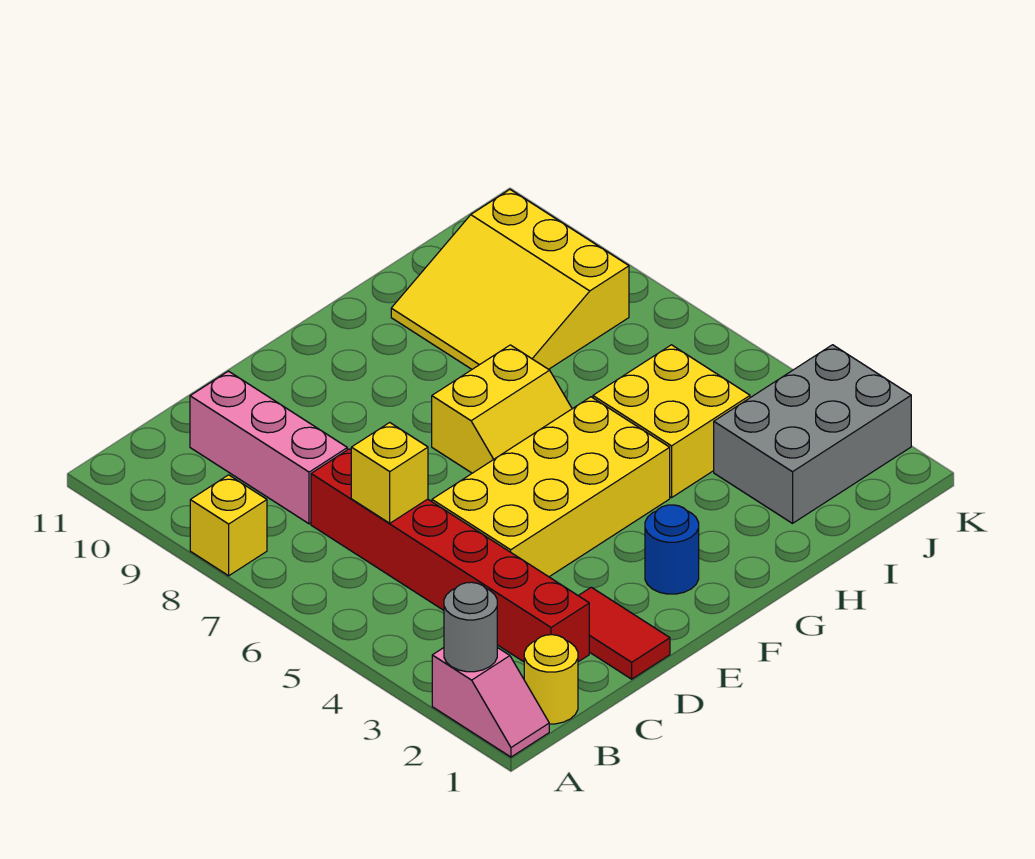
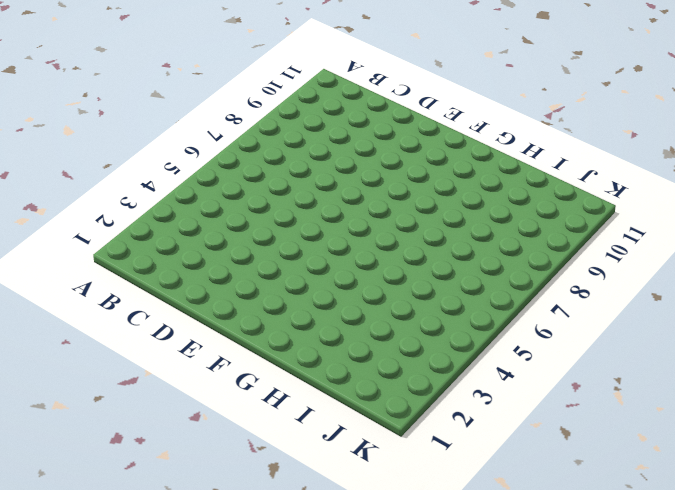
none -> pink slope A1:A2 level 1 top 2
none -> yellow brick A8 level 1
none -> yellow round brick B1 level 1

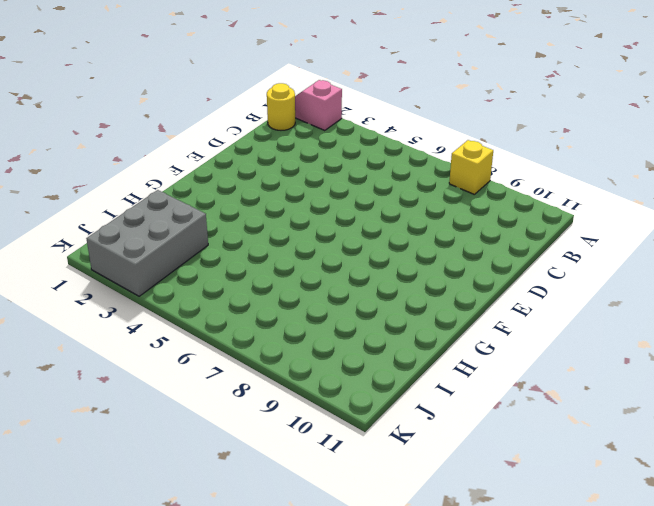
none -> red brick C2:C7 level 1
none -> pink brick C8:C10 level 1
none -> red tile D1:D2 level 1

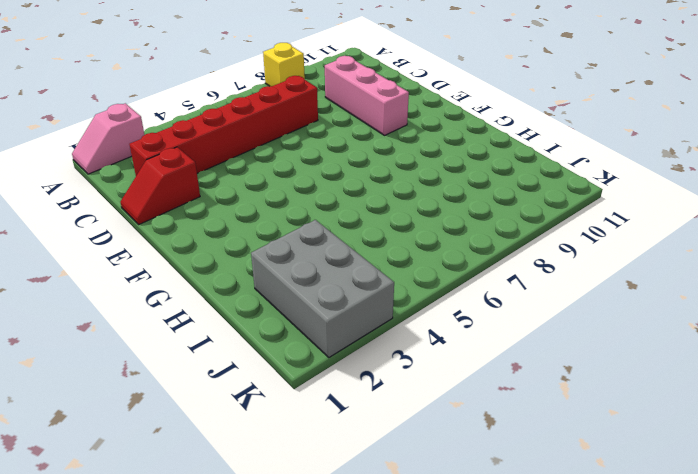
pink brick C9:E9 level 1 -> pink brick C8:C10 level 1
red slope D1:D2 level 1 top 2 -> red tile D1:D2 level 1
none -> yellow round brick B1 level 1
none -> yellow brick D4:G5 level 1
none -> blue round brick F2 level 1

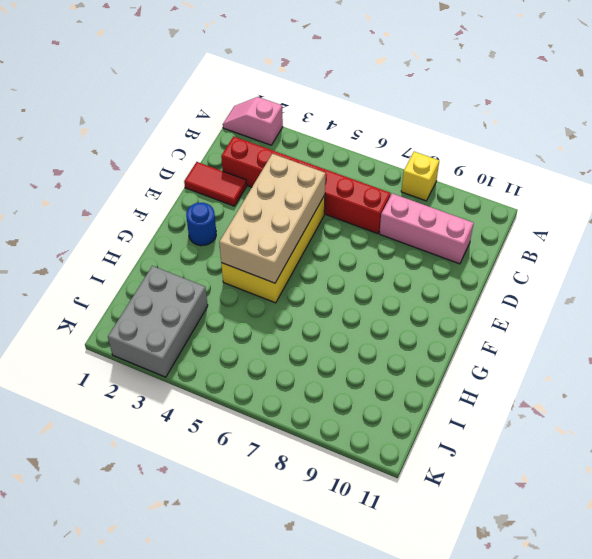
tan brick D4:G5 level 2 -> none
none -> yellow round brick B1 level 1
none -> yellow slope F6:G7 level 1 top 7
none -> yellow brick H4:I5 level 1

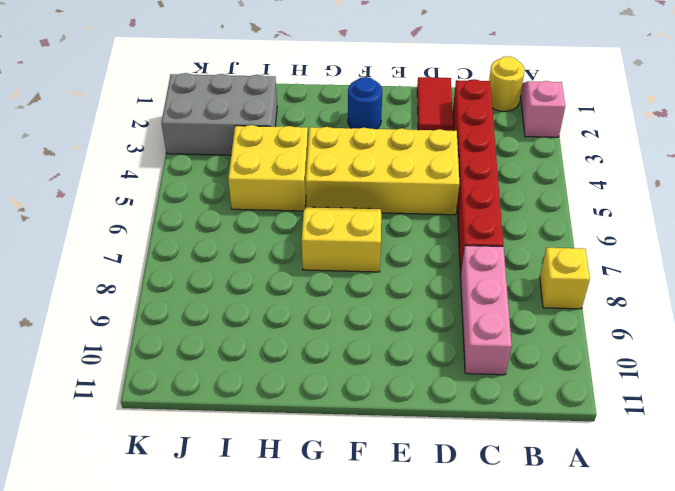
none -> yellow slope H8:J10 level 1 top J
none -> grey round brick A2 level 2
none -> yellow brick C6 level 2

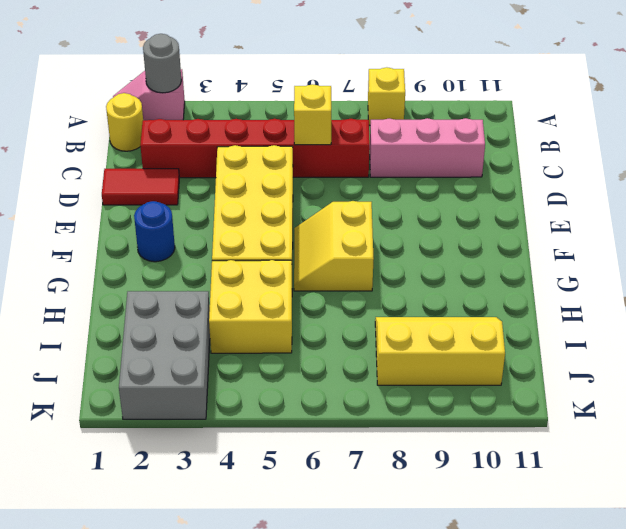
yellow slope I8:J10 level 1 top J -> yellow slope H8:J10 level 1 top J

